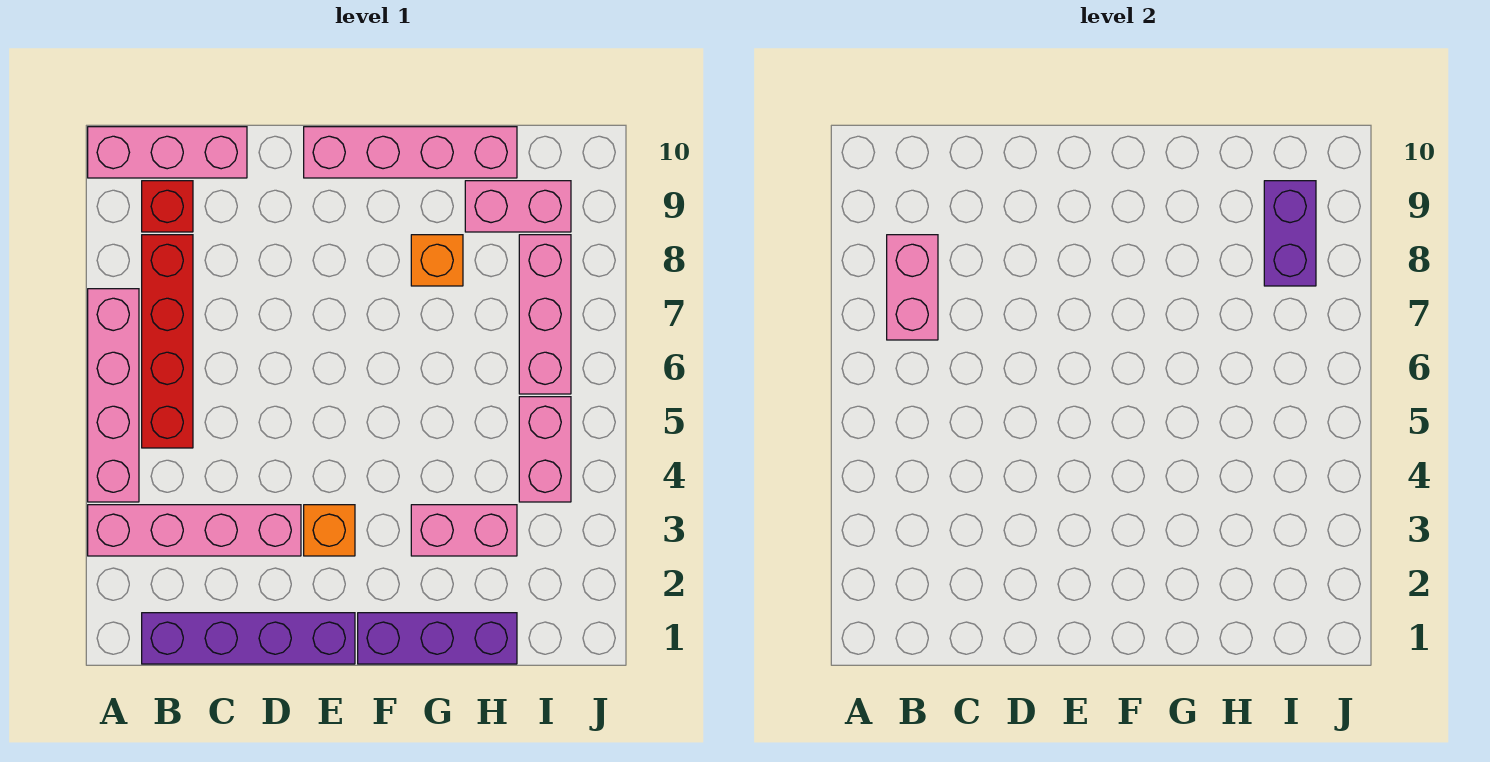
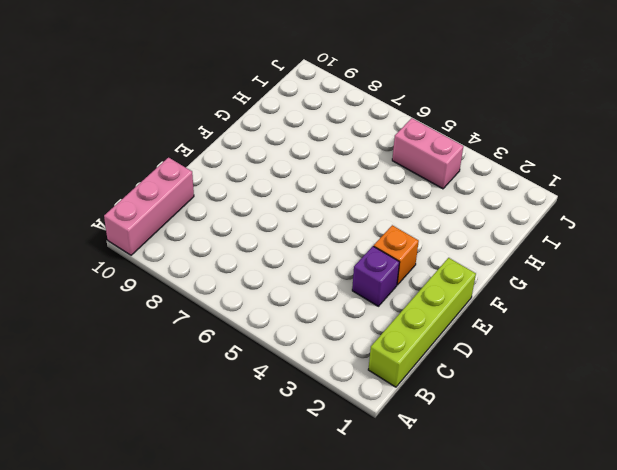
lime brick B1:E1 level 1 -> purple brick B1:E1 level 1
purple brick D3 level 1 -> pink brick A3:D3 level 1
none -> pink brick A4:A7 level 1
none -> red brick B5:B8 level 1
none -> red brick B9 level 1

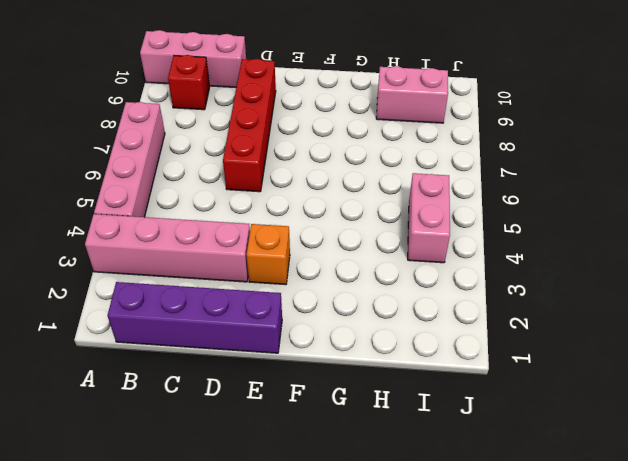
red brick D6:D9 level 1 -> red brick B5:B8 level 1
none -> pink brick E10:H10 level 1
none -> purple brick F1:H1 level 1
none -> pink brick G3:H3 level 1

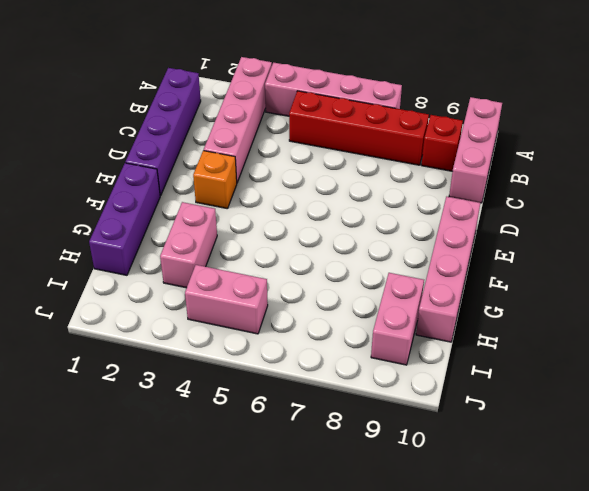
none -> orange brick G8 level 1
none -> pink brick I6:I8 level 1
none -> pink brick B7:B8 level 2

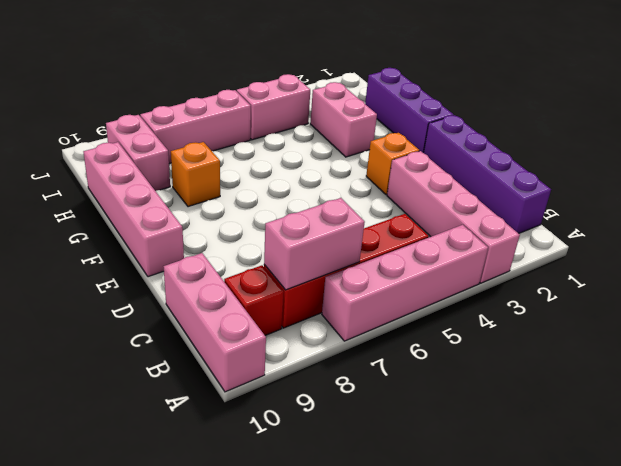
none -> purple brick I8:I9 level 2

